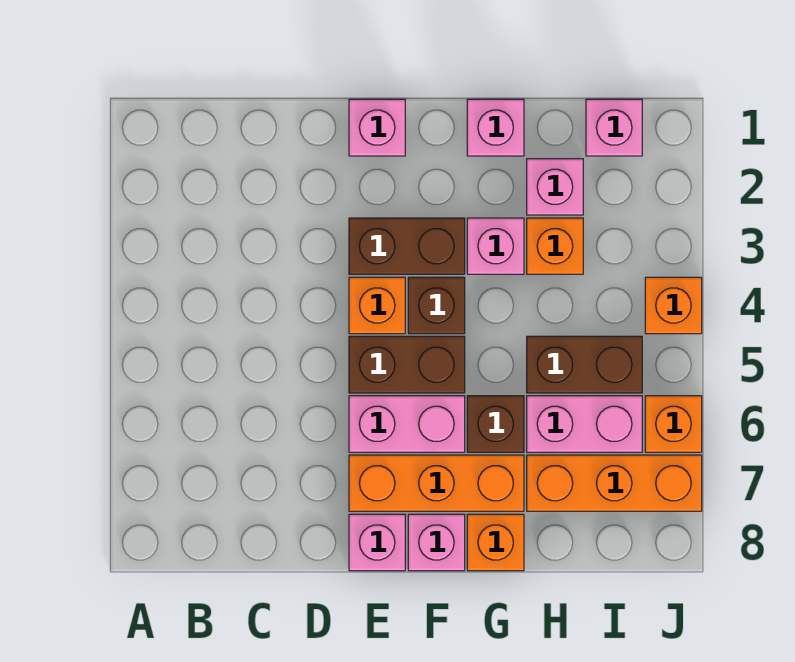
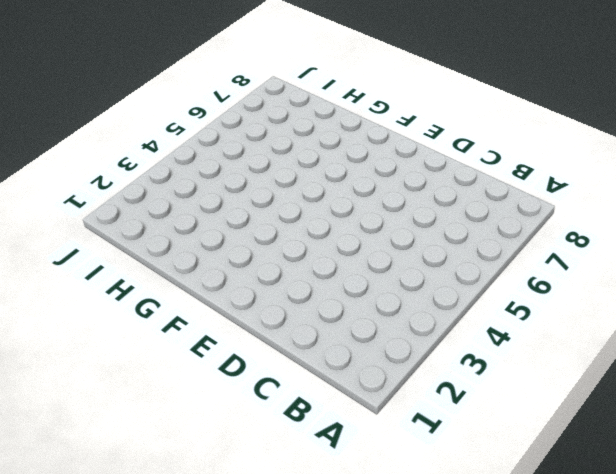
none -> pink brick E1 level 1
none -> brown brick E3:F3 level 1
none -> orange brick E4 level 1

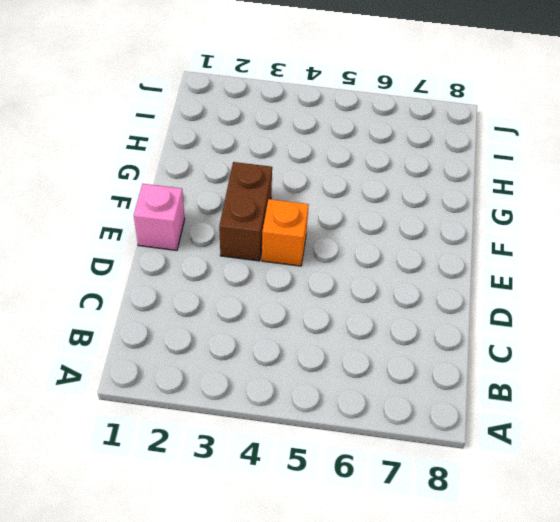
none -> brown brick E5:F5 level 1
none -> pink brick E6:F6 level 1
none -> orange brick E7:G7 level 1

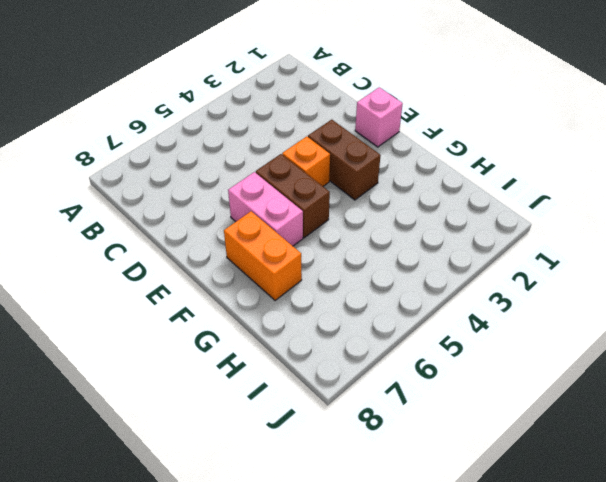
orange brick F7:G7 level 1 -> orange brick E7:G7 level 1
none -> pink brick E8 level 1
none -> brown brick F4 level 1
none -> pink brick F8 level 1

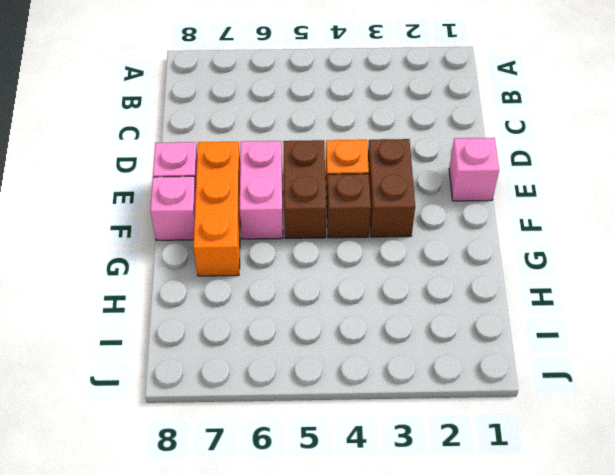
none -> pink brick G1 level 1
none -> pink brick G3 level 1
none -> brown brick G6 level 1

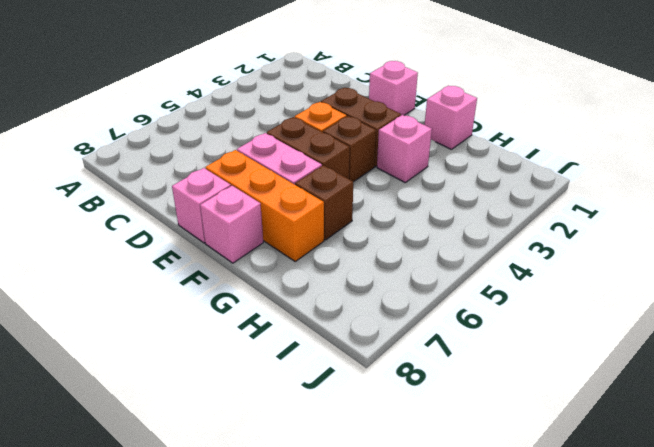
none -> orange brick G8 level 1
none -> pink brick H2 level 1
none -> orange brick H3 level 1

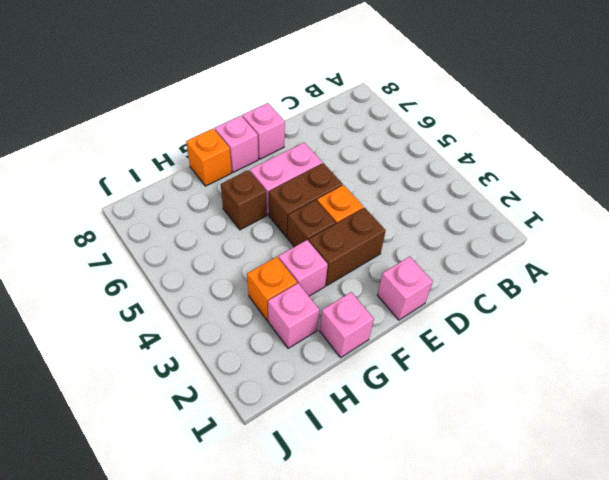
none -> orange brick E7:G7 level 1
none -> brown brick H5:I5 level 1
none -> pink brick H6:I6 level 1

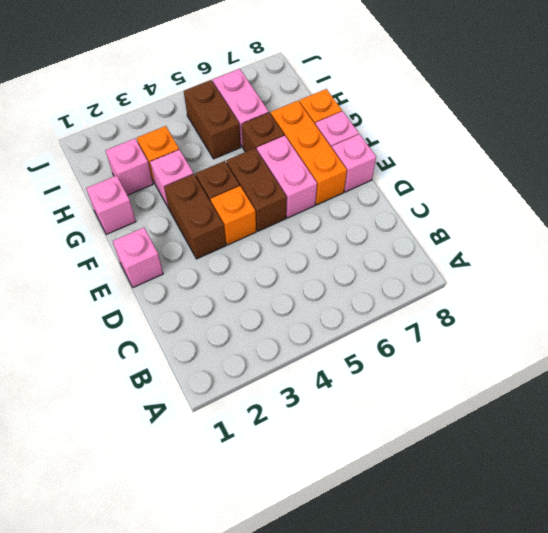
none -> orange brick H7:J7 level 1
none -> pink brick I1 level 1
none -> orange brick J4 level 1

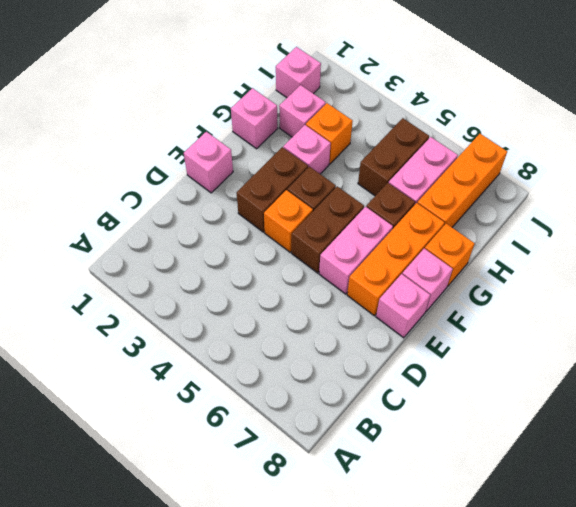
none -> orange brick J4 level 1
none -> orange brick J6 level 1

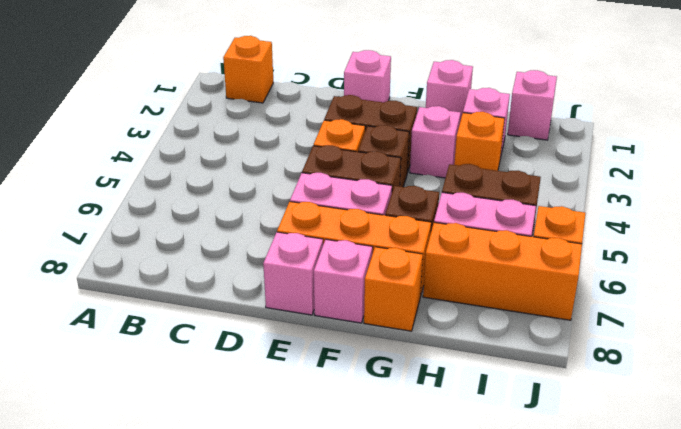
orange brick B1 level 1 -> orange brick J4 level 1

